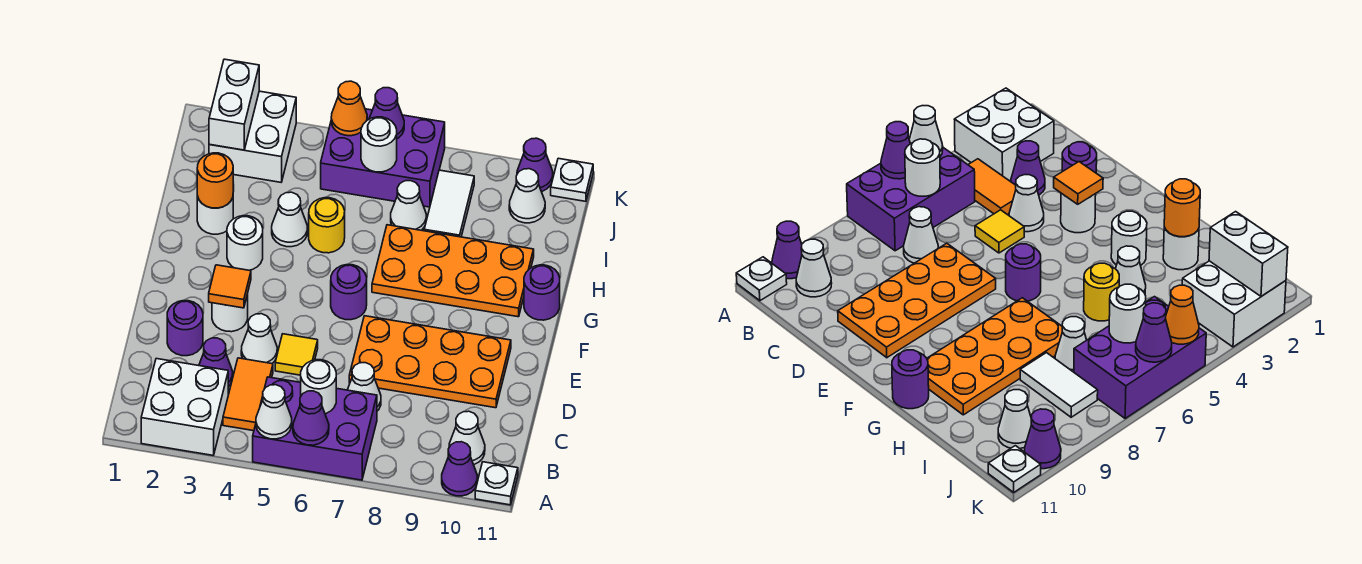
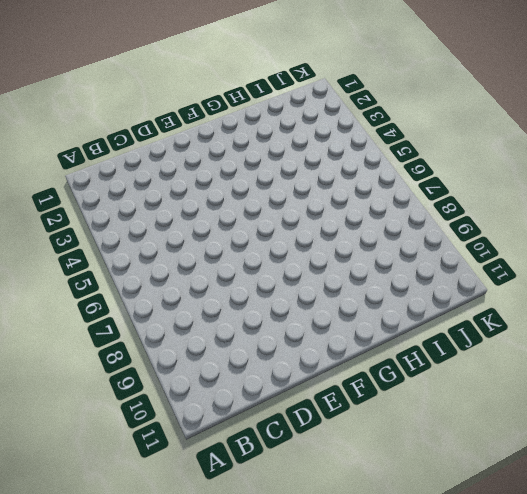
none -> white brick A2:B3 level 1
none -> purple brick A5:B7 level 1
none -> purple cone A10 level 1
none -> white plate A11 level 1

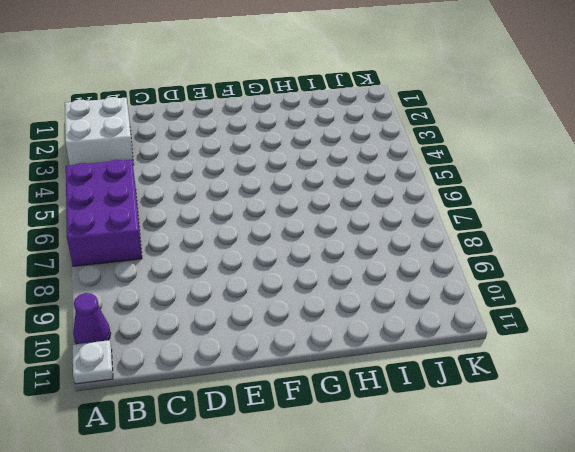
none -> orange tile B4:C4 level 1
none -> white cone B10 level 1
none -> purple cone C3 level 1
none -> white cone C7 level 1

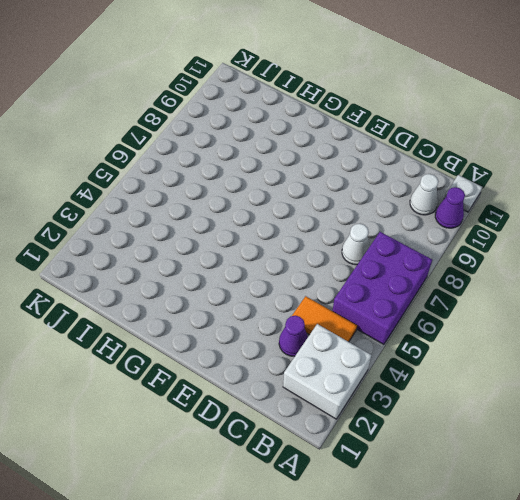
none -> purple round brick D2 level 1
none -> white cone D4 level 1
none -> yellow tile D5 level 1
none -> orange plate D7:E10 level 1

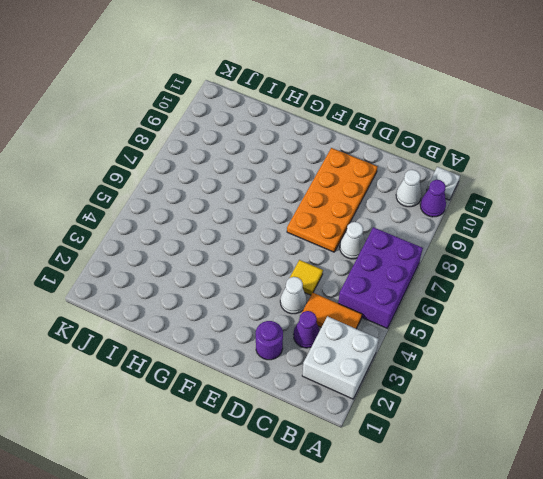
none -> white round brick E3 level 1
none -> purple round brick F6 level 1
none -> white round brick G3 level 1
none -> orange plate G7:H10 level 1

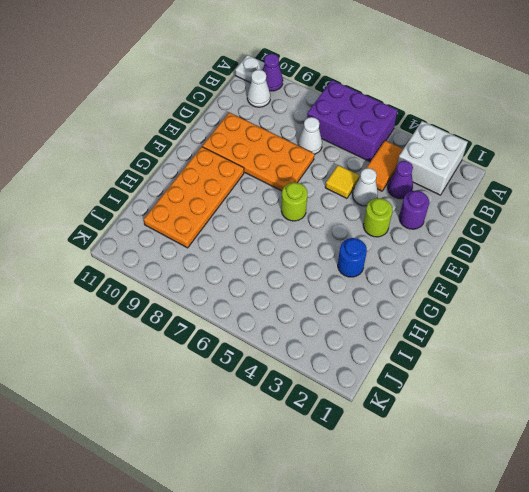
lime round brick E3 level 1 -> white round brick E3 level 1
lime round brick F6 level 1 -> purple round brick F6 level 1
orange plate F9:I10 level 1 -> orange plate G7:H10 level 1
blue round brick G3 level 1 -> white round brick G3 level 1
none -> purple round brick G11 level 1
none -> white round brick H2 level 1
none -> white cone H4 level 1
none -> yellow round brick H5 level 1

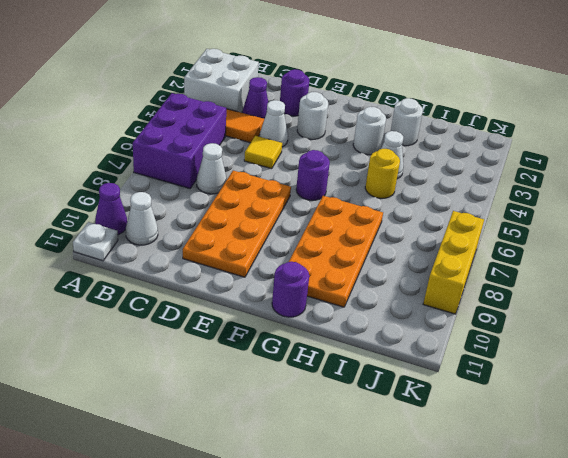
yellow brick K7:K9 level 1 -> purple brick J5:K7 level 1
none -> white cone I7 level 1
none -> white tile I8:J8 level 1
none -> white brick J2:K3 level 1
none -> white cone J10 level 1

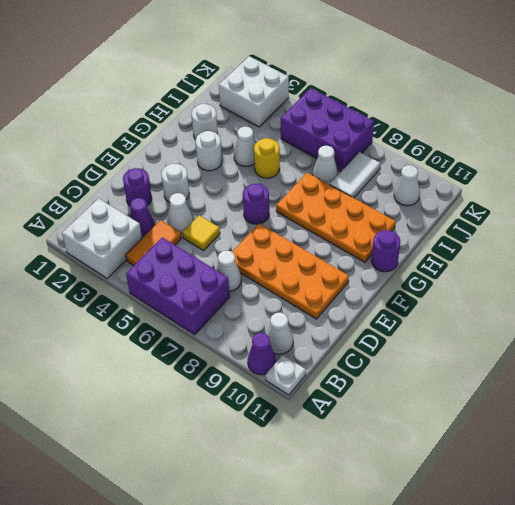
none -> purple cone K10 level 1
none -> white plate K11 level 1
none -> white cone A5 level 2
none -> purple cone A6 level 2

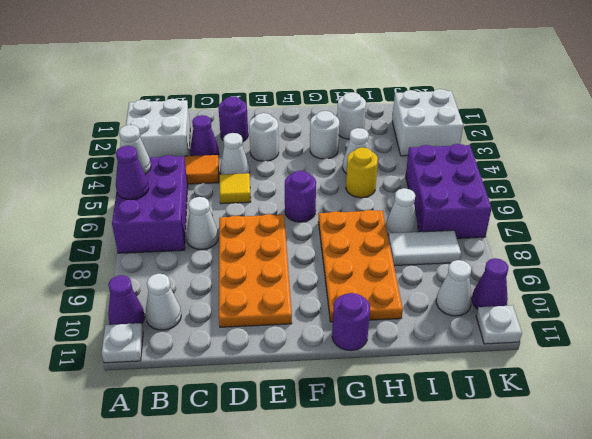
none -> white round brick B6 level 2
none -> orange tile E3 level 2
none -> orange round brick H2 level 2
none -> white brick J2:K2 level 2

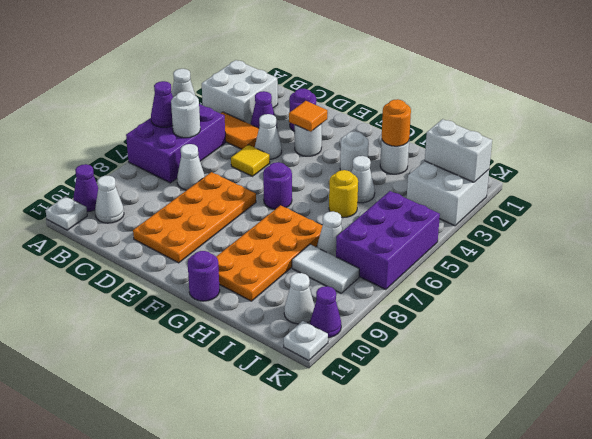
none -> white round brick J6 level 2
none -> orange cone K5 level 2
none -> purple cone K6 level 2

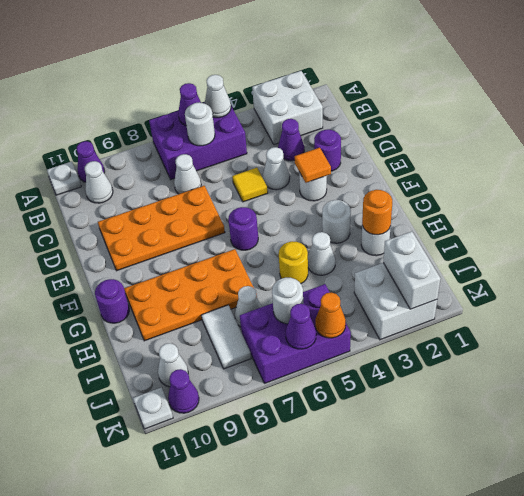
none -> orange tile B4:C4 level 1

